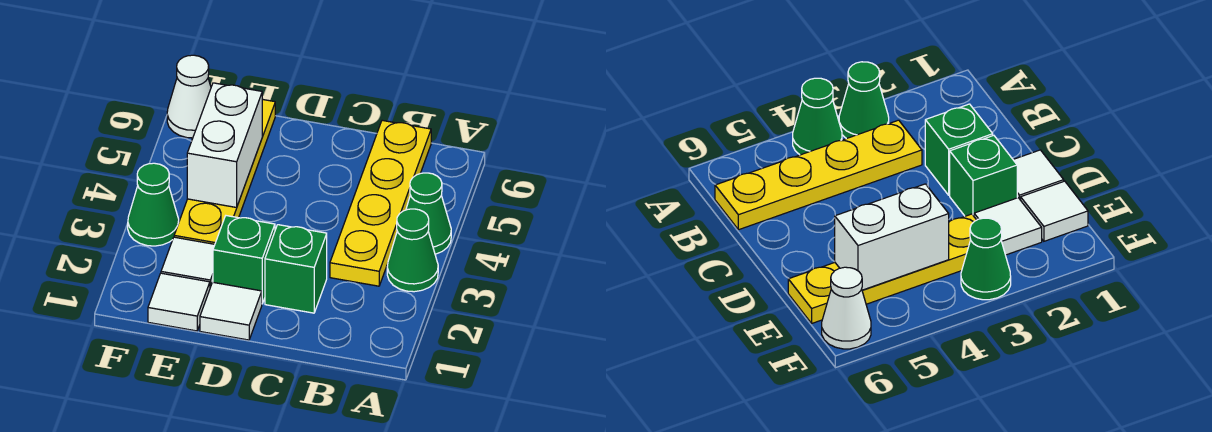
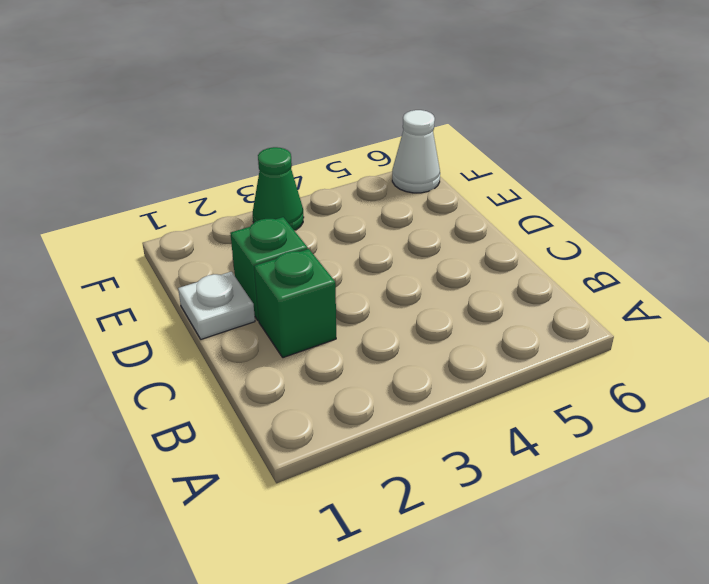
white plate D1 level 1 -> white tile D1 level 1
none -> green cone A3 level 1
none -> green cone A4 level 1
none -> yellow plate B3:B6 level 1

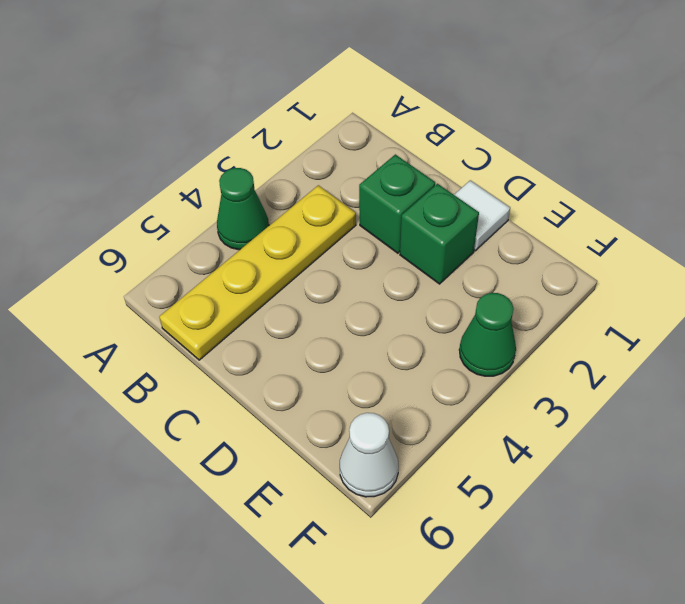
none -> green cone A3 level 1
none -> white tile E1 level 1
none -> white tile E2 level 1

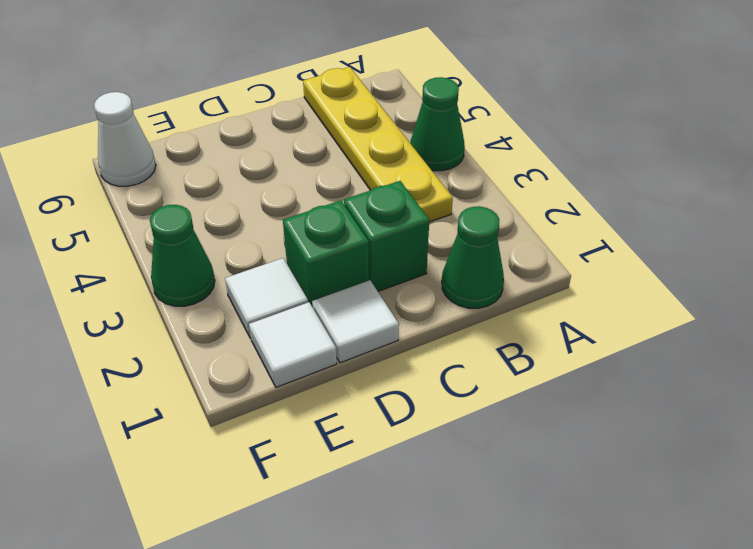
green cone B1 level 1 -> green cone A3 level 1
none -> yellow plate E3:E6 level 1
none -> white brick E4:E5 level 2

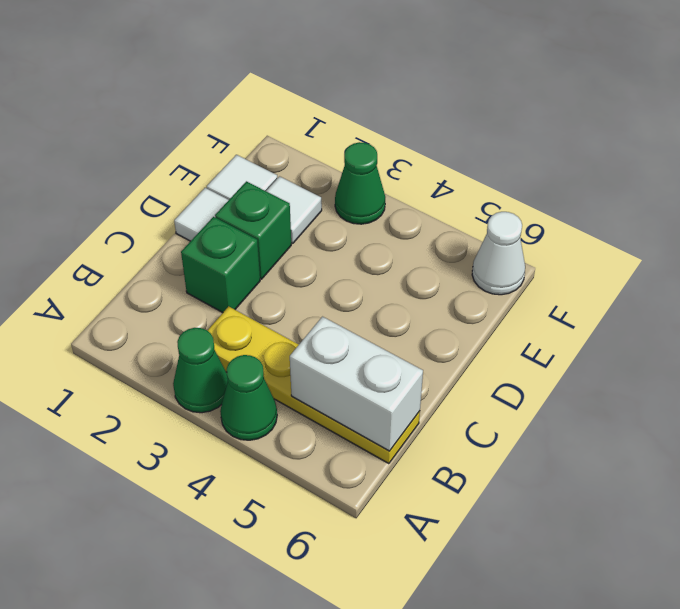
white brick B5:B6 level 2 -> white brick E4:E5 level 2
none -> yellow plate E3:E6 level 1

